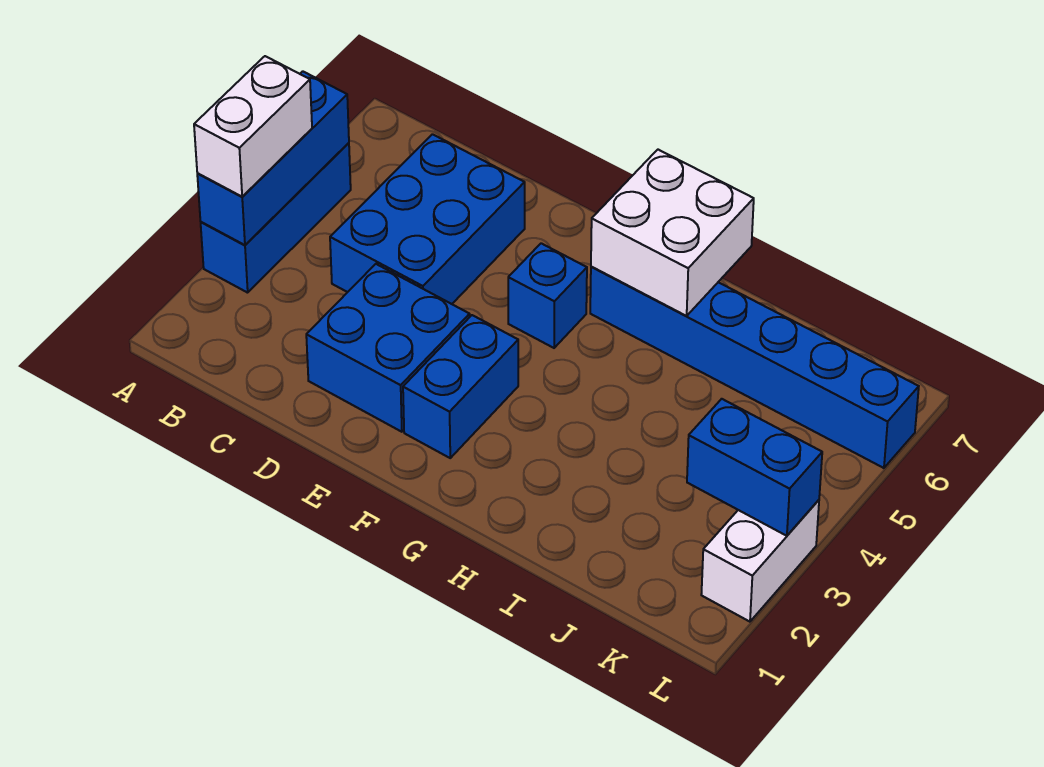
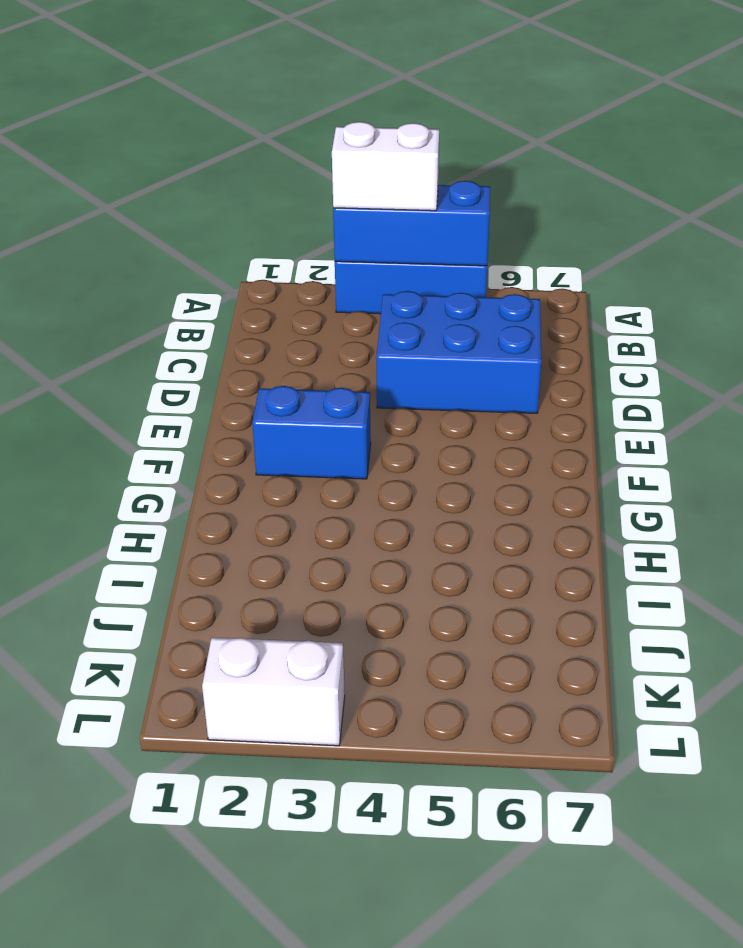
none -> blue brick D2:E3 level 1
none -> blue brick F5 level 1

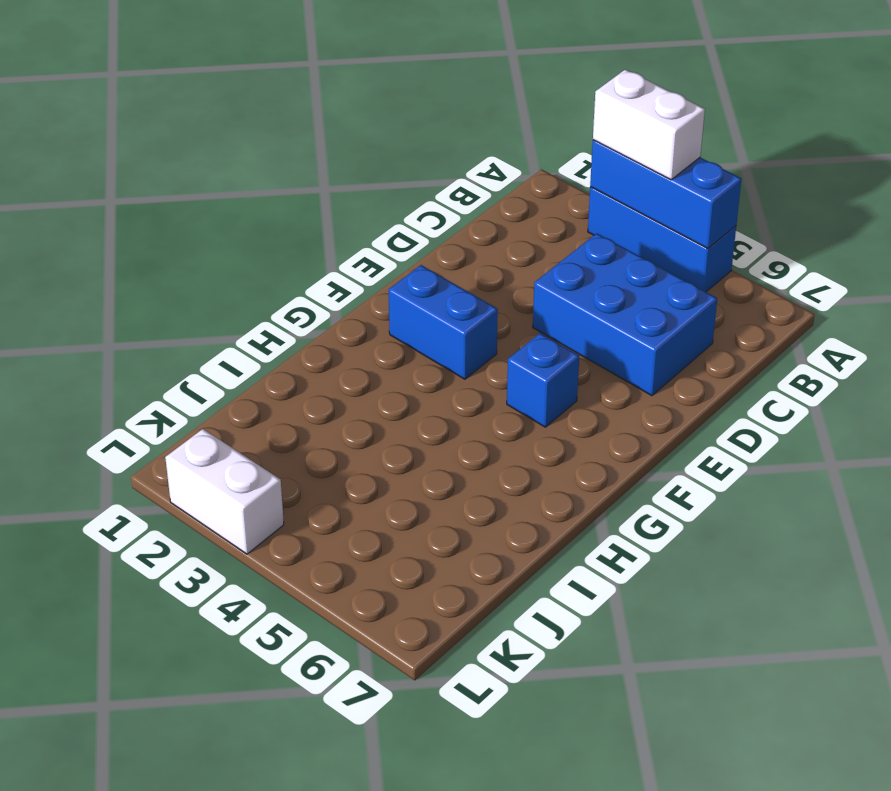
none -> blue brick D2:E3 level 1
none -> blue brick G6:L6 level 1

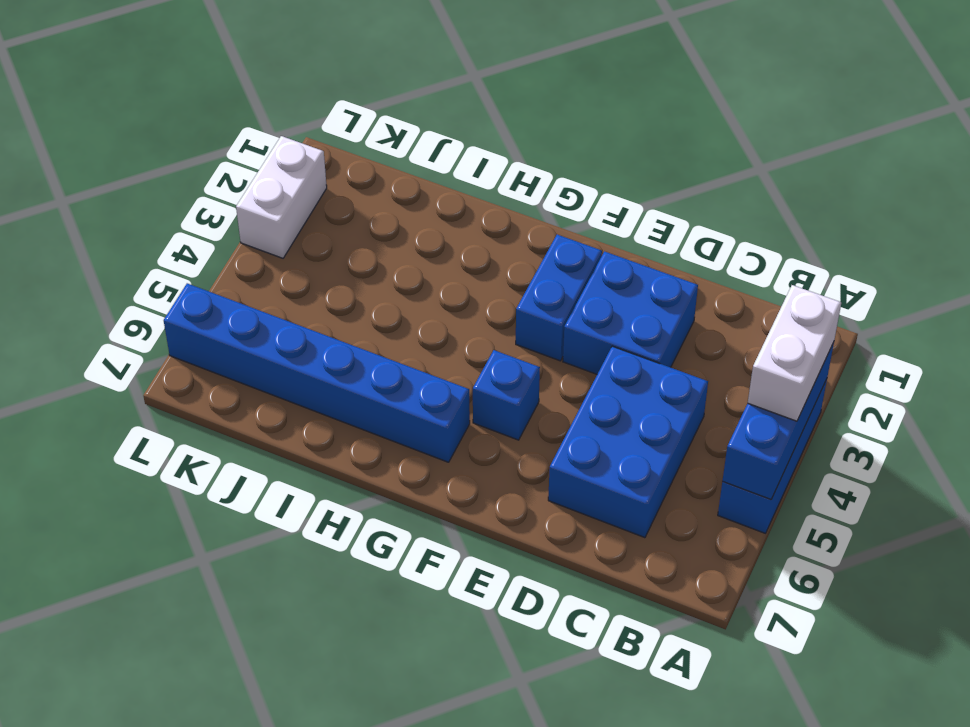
none -> white brick G6:H7 level 2
none -> blue brick K3:L3 level 2

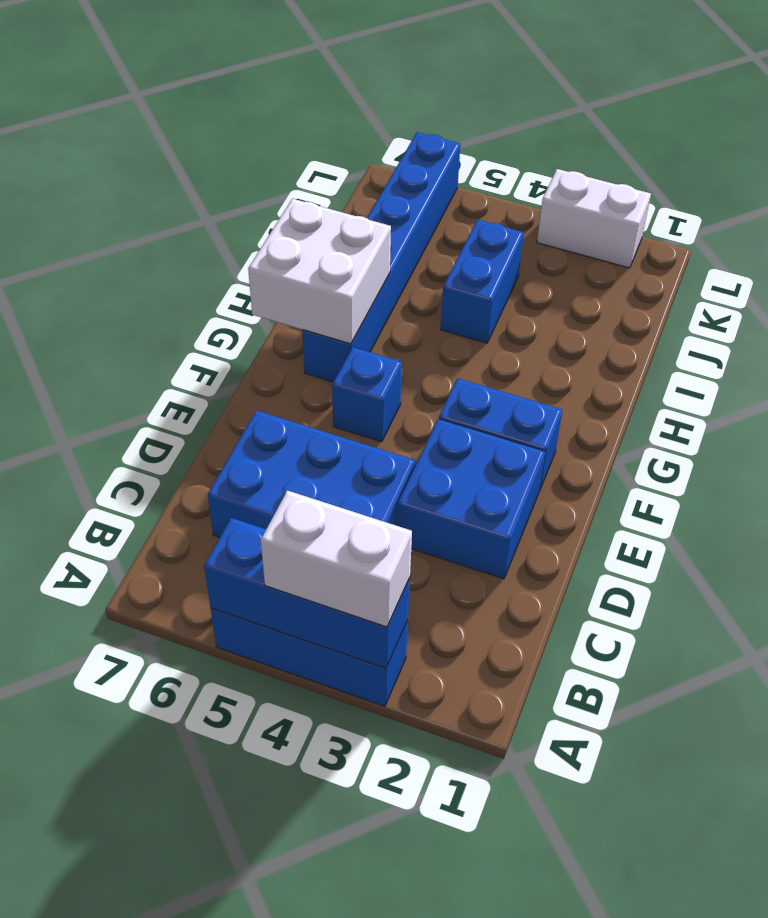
blue brick I4:J4 level 1 -> blue brick K3:L3 level 2

